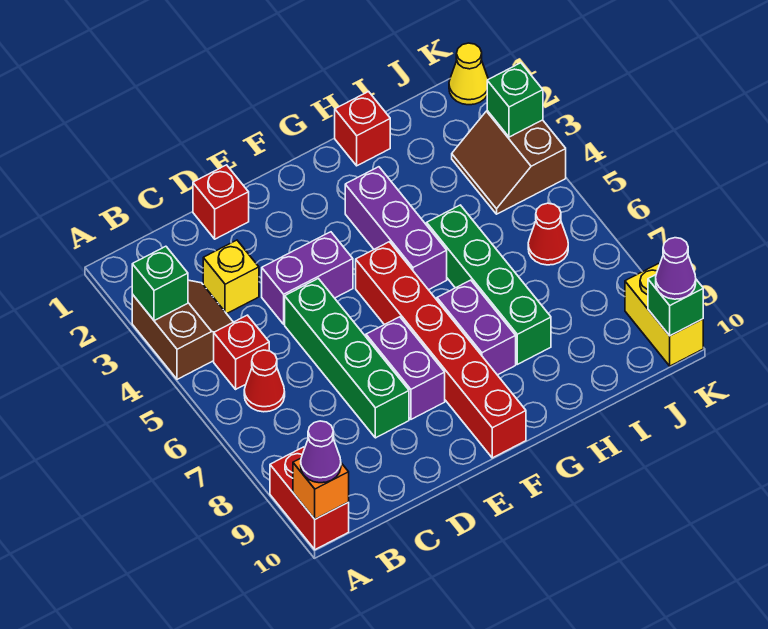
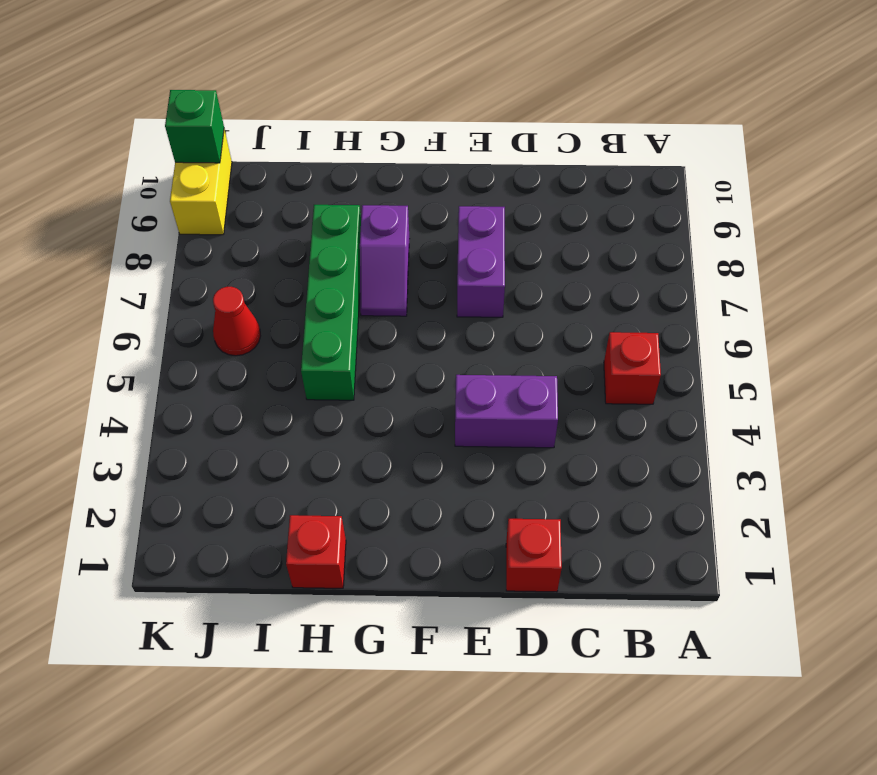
purple slope G7:G8 level 1 top 8 -> purple brick G7:G8 level 1
none -> brown slope A3:B4 level 1 top A
none -> red brick A9:A10 level 1
none -> red cone B6 level 1

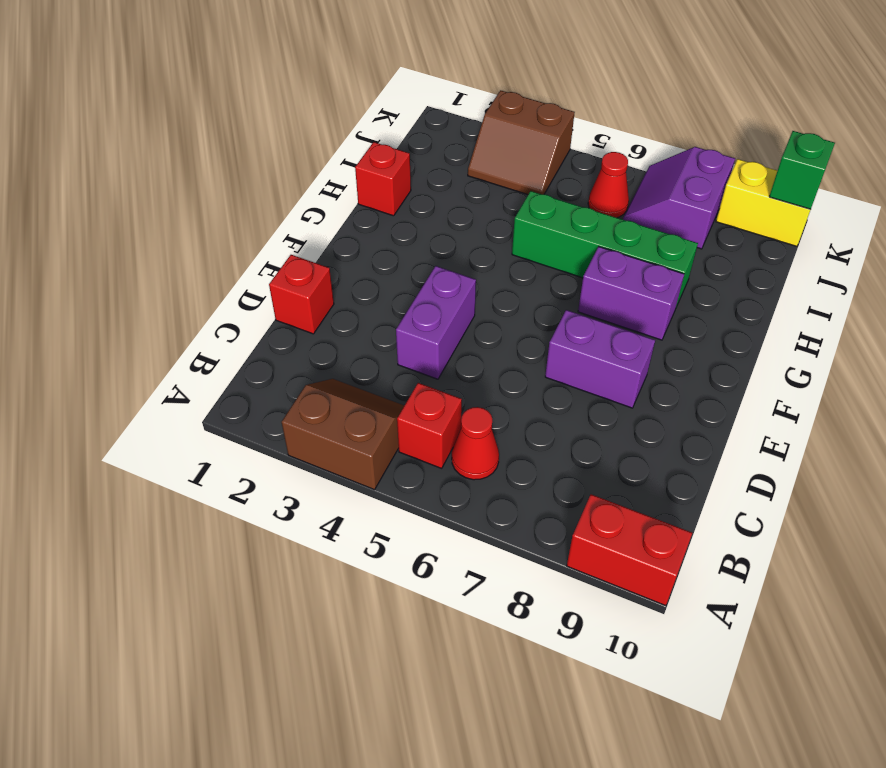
purple slope J7:K8 level 1 top 8 -> none
none -> yellow brick C3 level 1
none -> green brick D5:D8 level 1
none -> red brick F5:F10 level 1

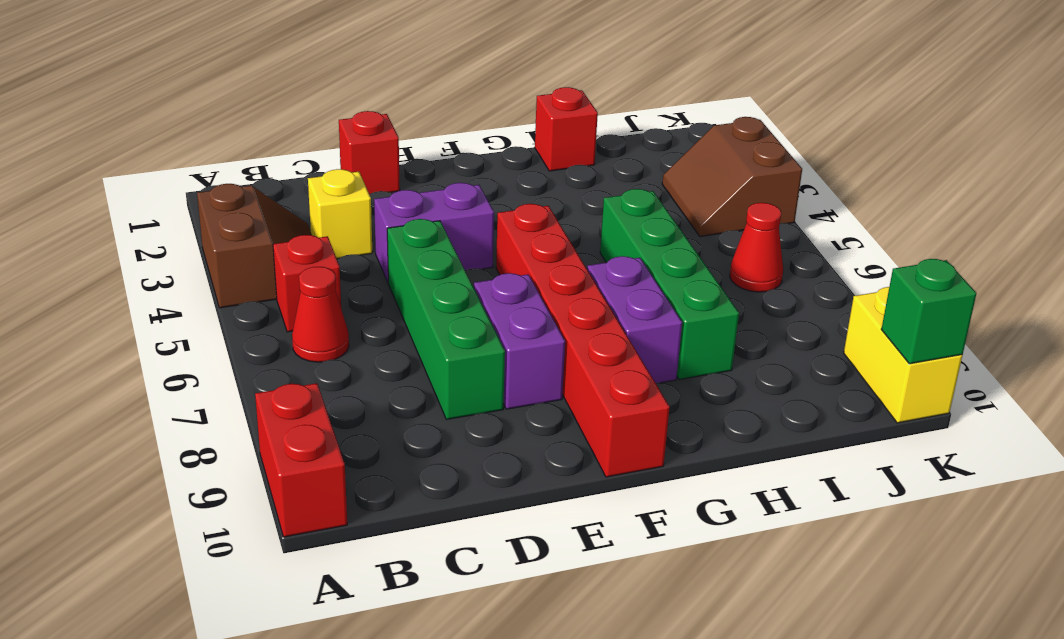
none -> purple brick G3:G5 level 1
none -> yellow cone K1 level 1
none -> green brick A3 level 2

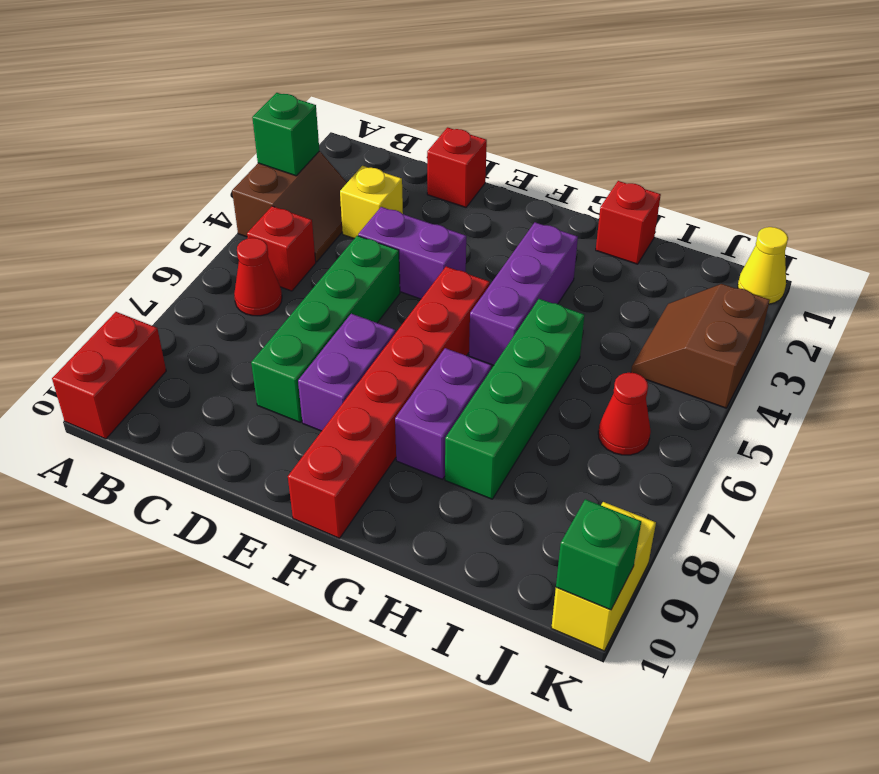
none -> orange brick A10 level 2
none -> green brick K3 level 2
none -> purple cone A10 level 3

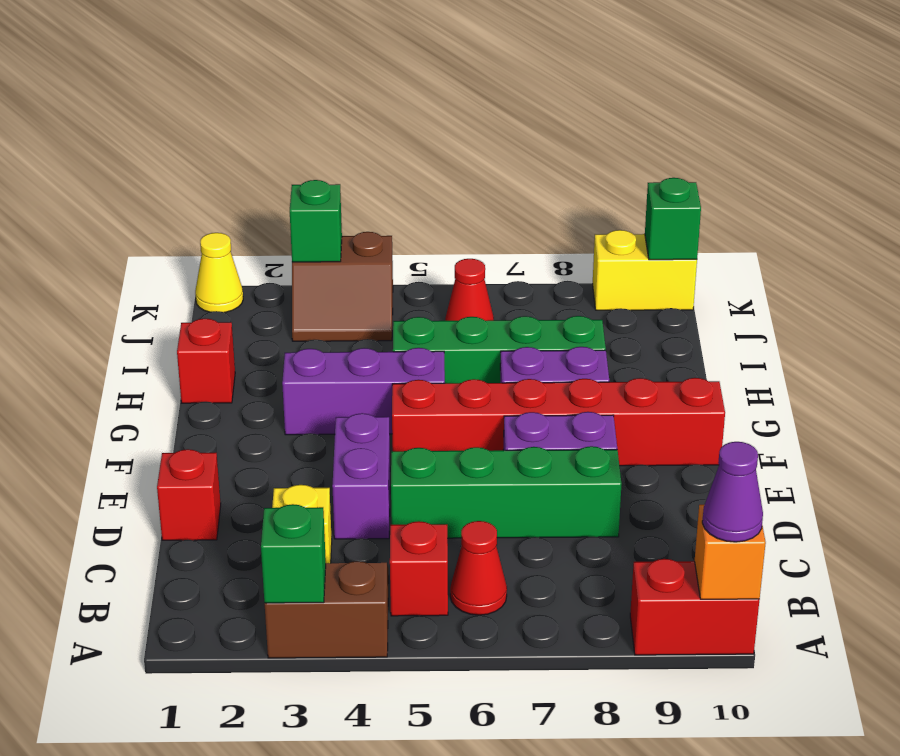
none -> purple cone K10 level 3

